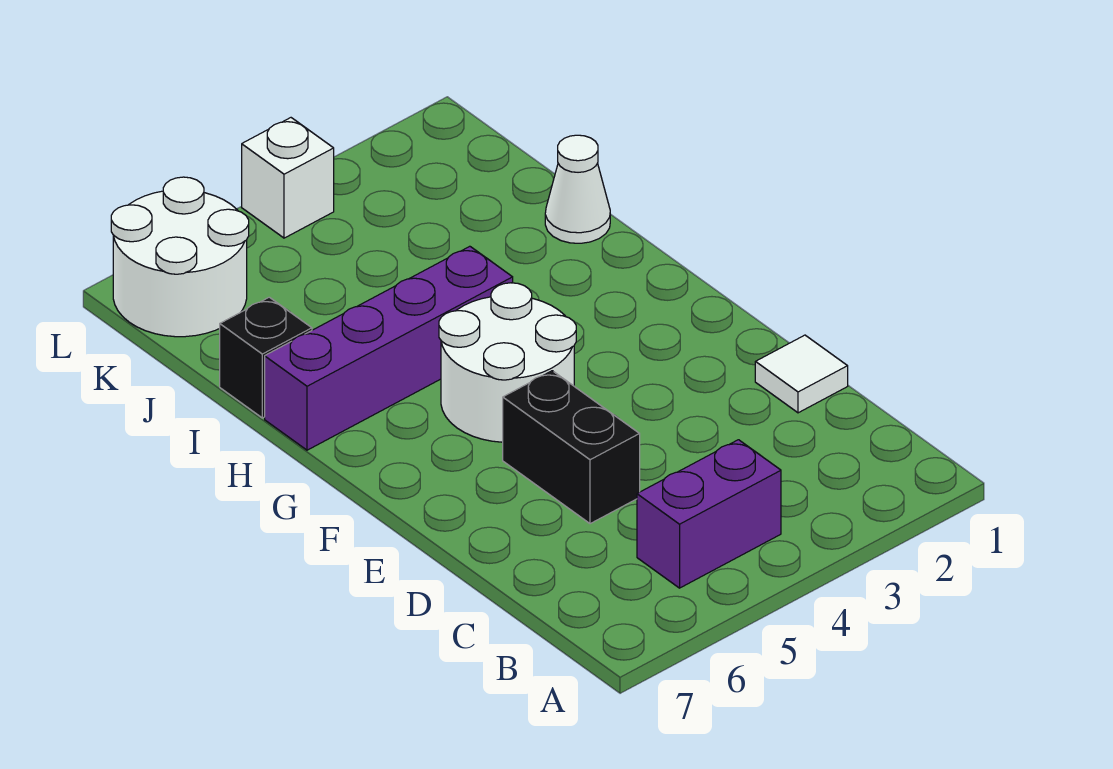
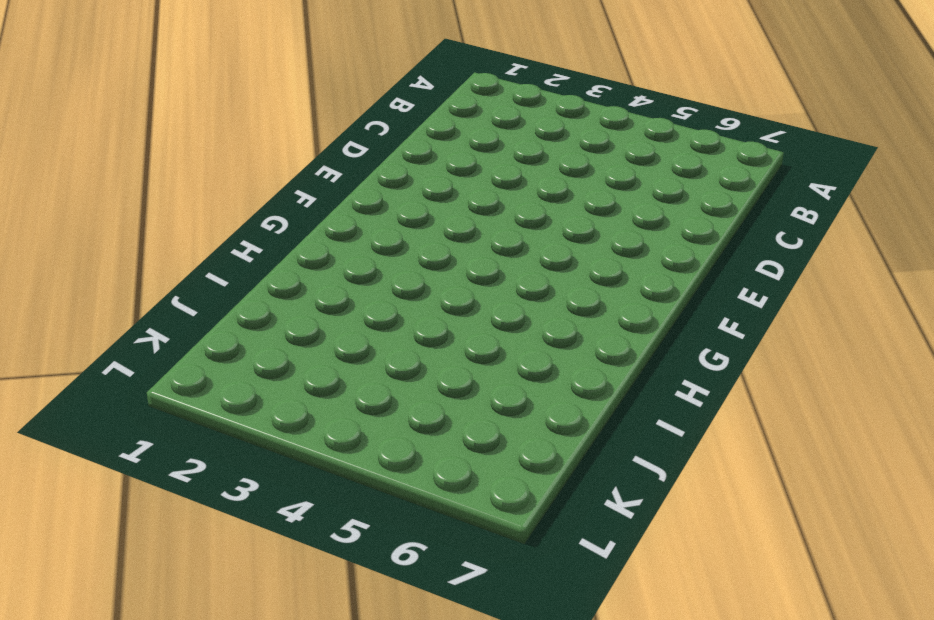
none -> purple brick B4:B5 level 1
none -> white tile D1 level 1

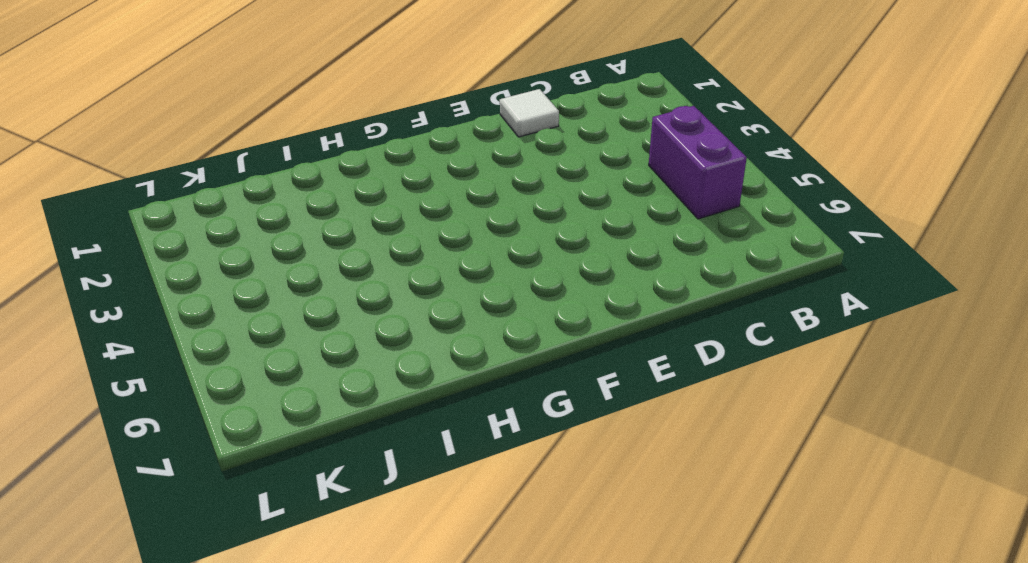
none -> black brick D5:E5 level 1
none -> white round brick F4:G5 level 1

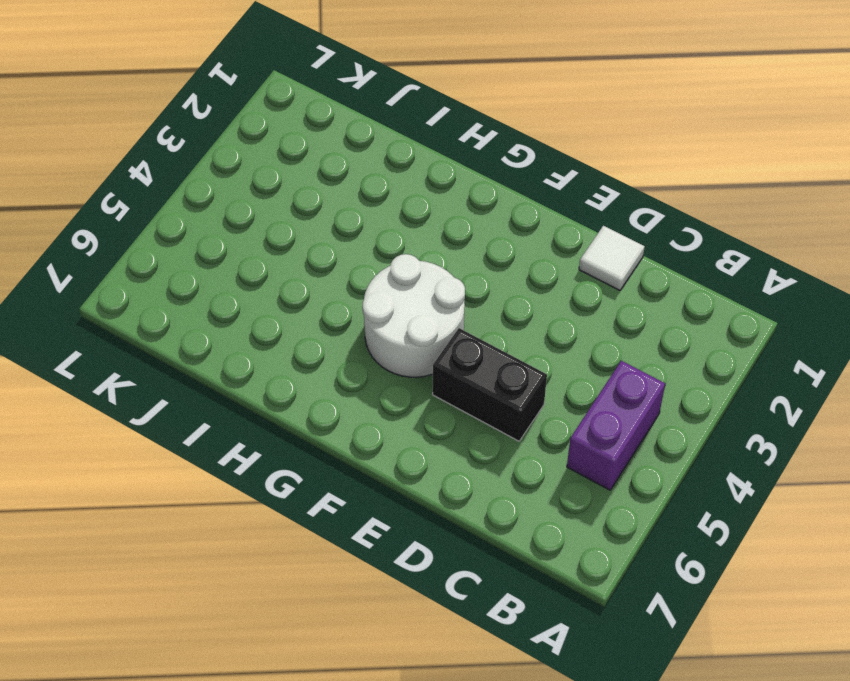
none -> purple brick H4:H7 level 1
none -> white cone I1 level 1

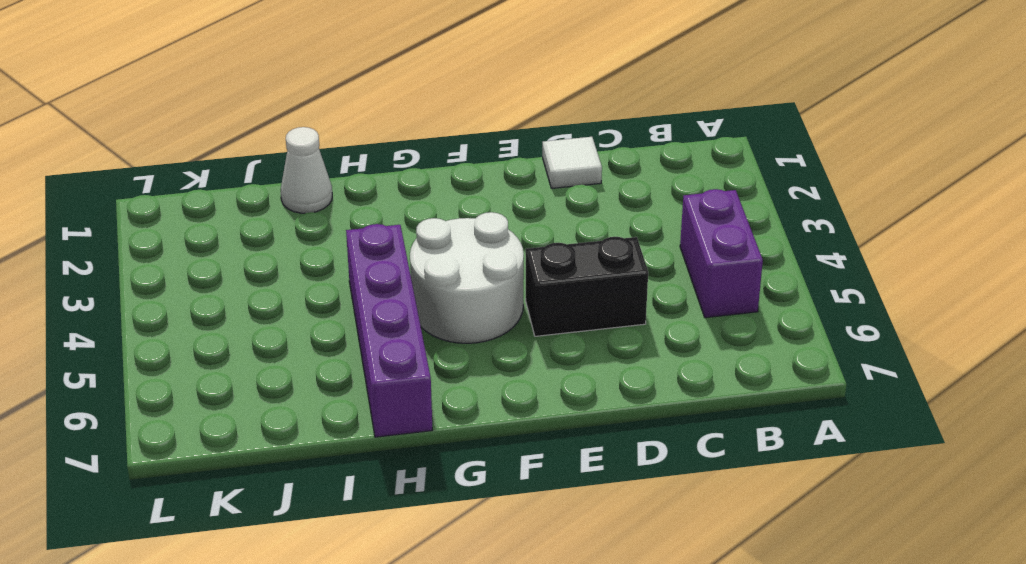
none -> black brick I7 level 1
none -> white round brick K6:L7 level 1

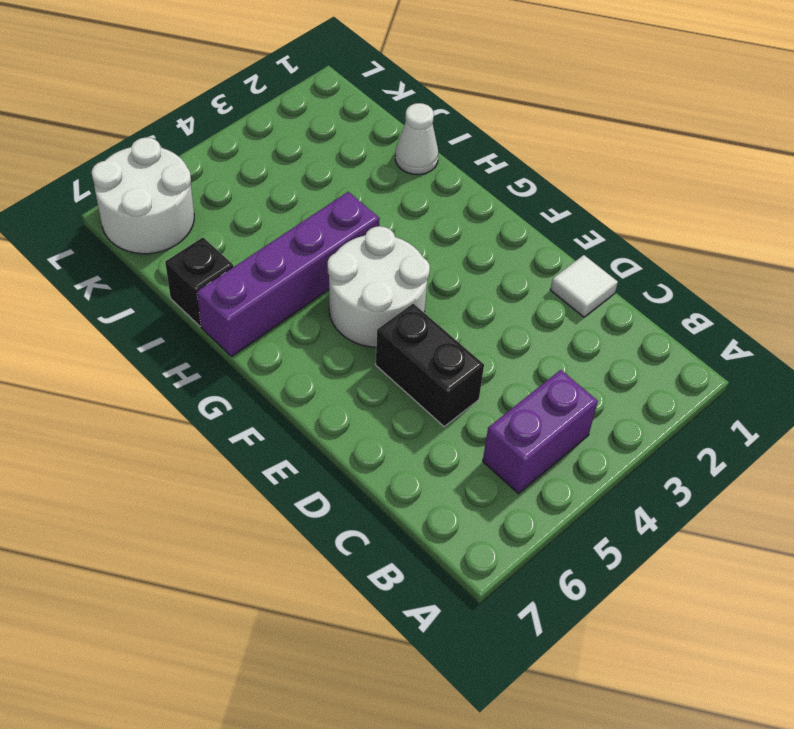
none -> white brick L4 level 1

